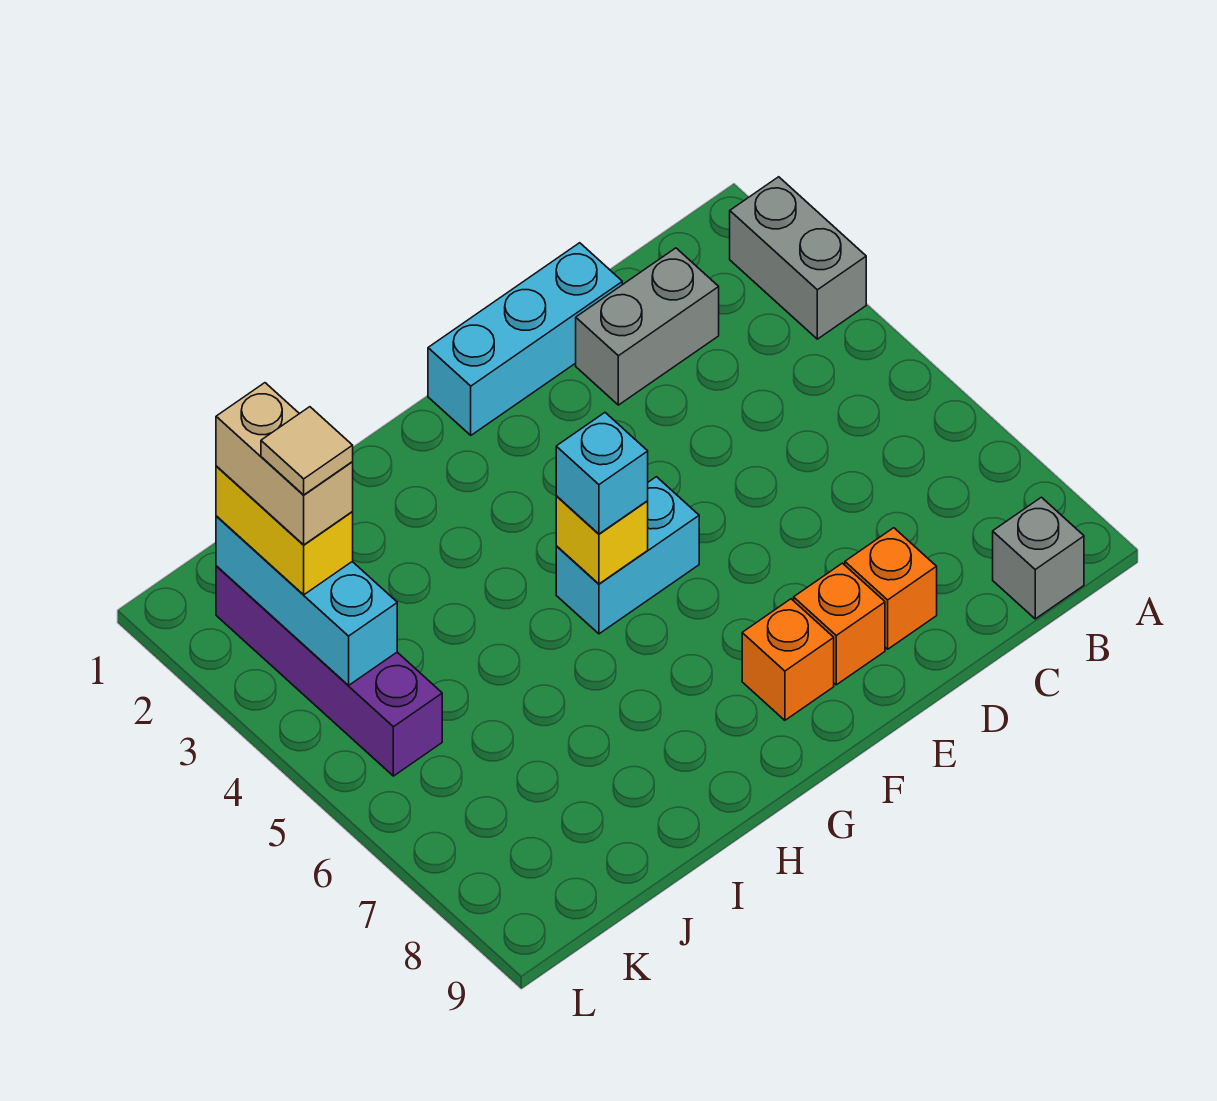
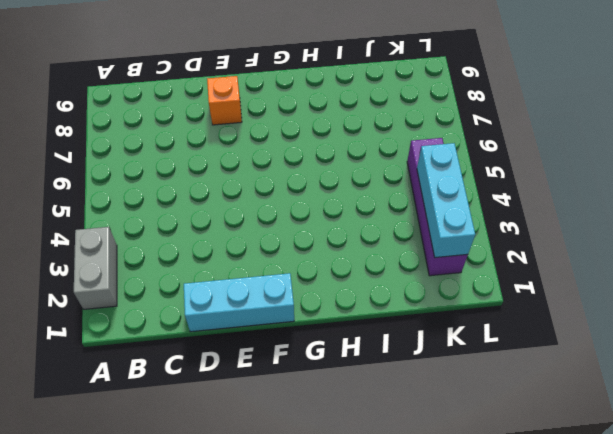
none -> grey brick B9 level 1
none -> grey brick C2:D2 level 1
none -> orange brick D8 level 1

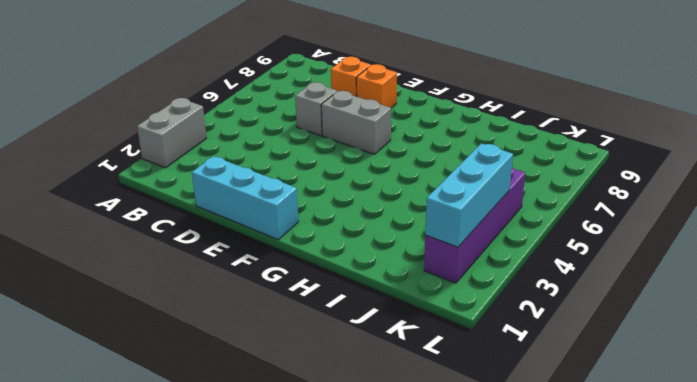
grey brick D6 level 1 -> grey brick B9 level 1
grey brick E6:F6 level 1 -> grey brick C2:D2 level 1
none -> cyan brick F5:G5 level 1
none -> orange brick F8 level 1
none -> yellow brick G5 level 2

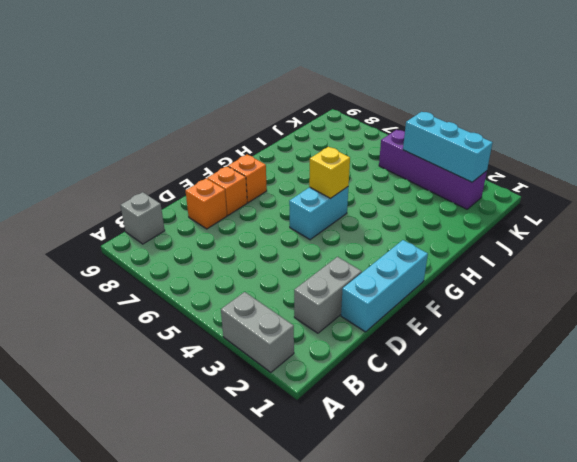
none -> cyan brick G5 level 3
none -> yellow brick K2:K3 level 3
none -> tan brick K2:K3 level 4

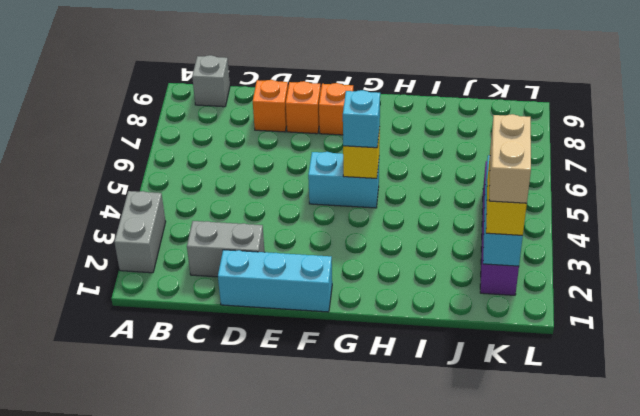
none -> tan tile K3 level 5

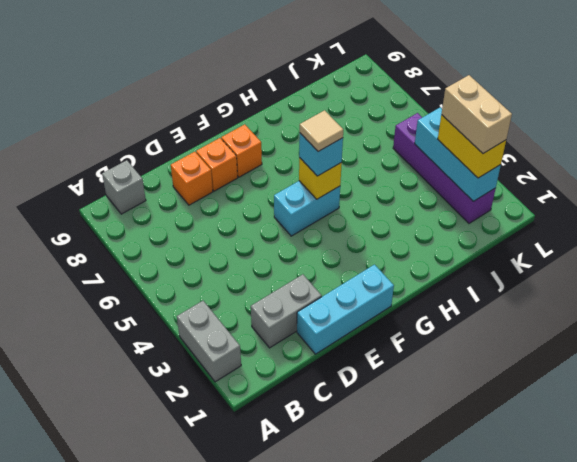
tan tile G5 level 4 -> tan tile K3 level 5

